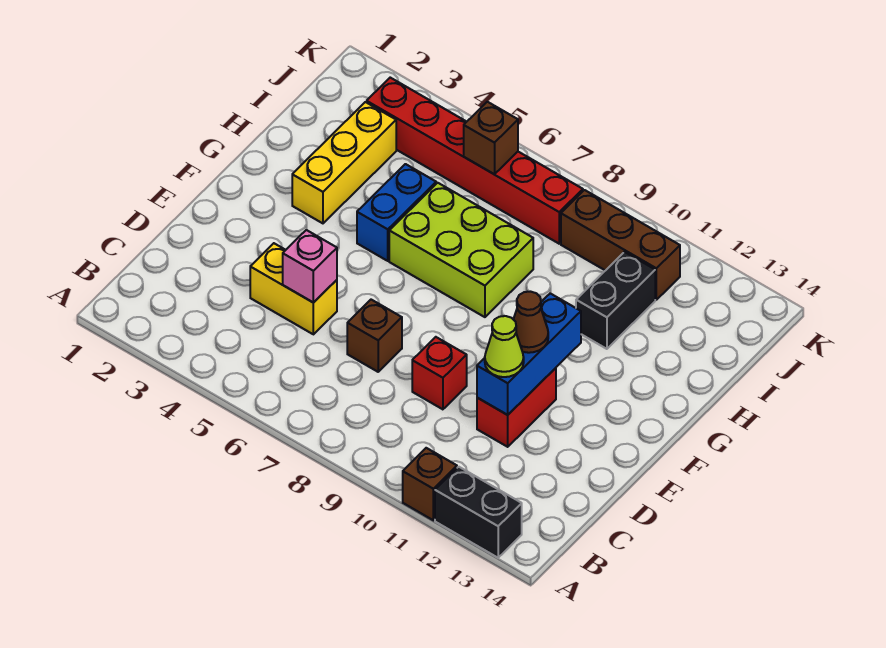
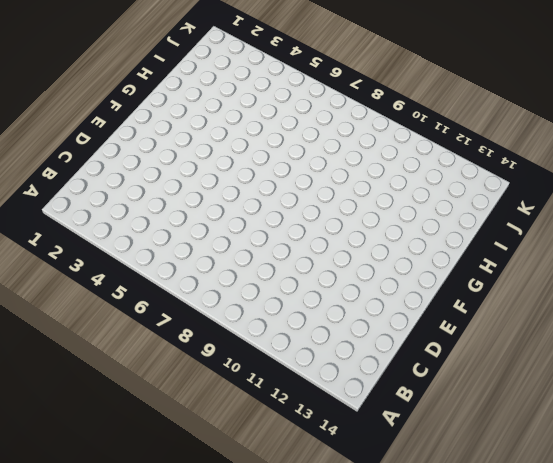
none -> brown brick A11 level 1
none -> black brick A12:A13 level 1
none -> yellow brick D4:D5 level 1

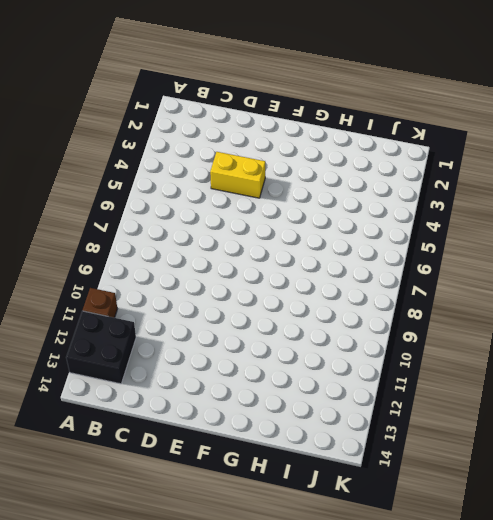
black brick A12:B13 level 1 -> black brick A12:A13 level 1
yellow brick D4:E4 level 1 -> yellow brick D4:D5 level 1
none -> brown brick D7 level 1
none -> red brick D9 level 1
none -> red brick D11:E11 level 1

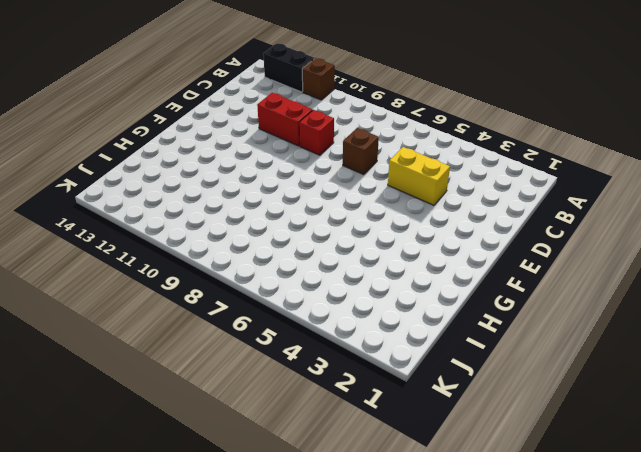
red brick D10:D11 level 1 -> red brick D11:E11 level 1
none -> yellow brick G3:I3 level 1
none -> blue brick G5:H5 level 1
none -> lime brick G6:H8 level 1

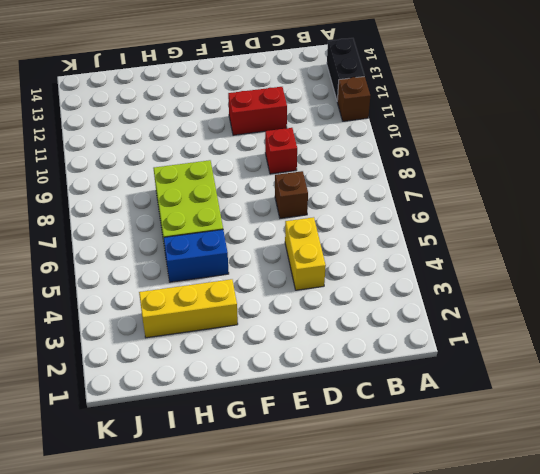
none -> black brick H11:I11 level 1
none -> red brick J3:J8 level 1
none -> brown brick J9:J11 level 1

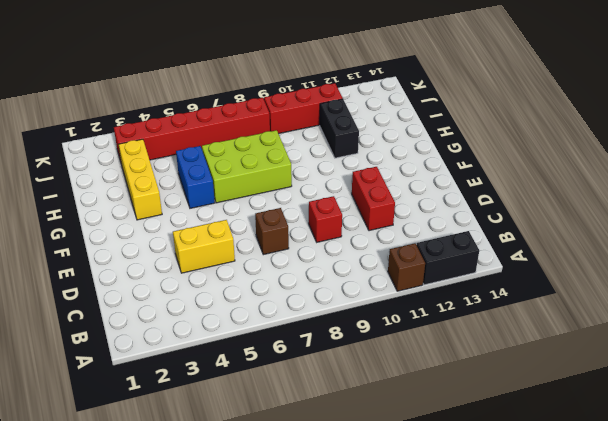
red brick J9:J11 level 1 -> brown brick J9:J11 level 1
none -> pink brick D5 level 2
none -> blue brick D11:F11 level 2
none -> brown brick J6 level 2

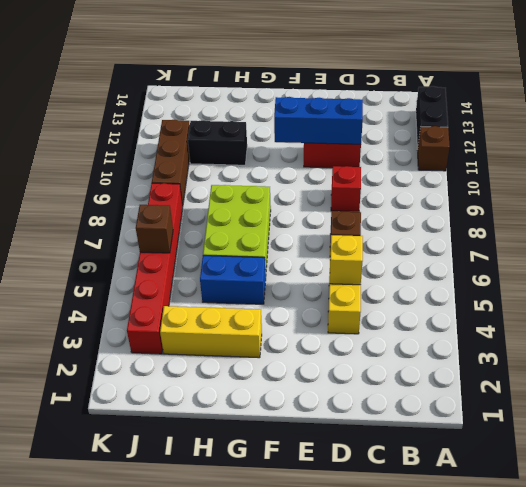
yellow brick D5 level 2 -> pink brick D5 level 2
none -> lime cone D11 level 3
none -> brown cone E11 level 3

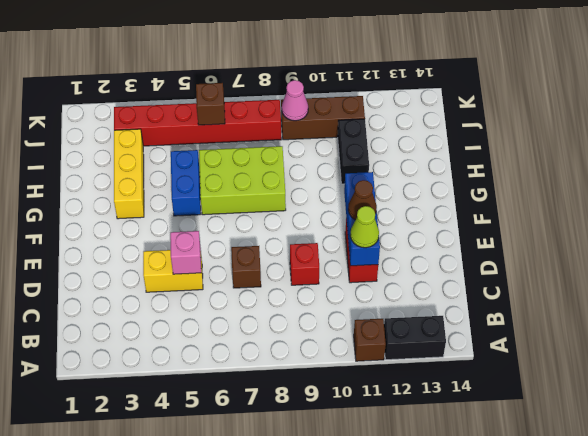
pink cone J9 level 2 -> none

